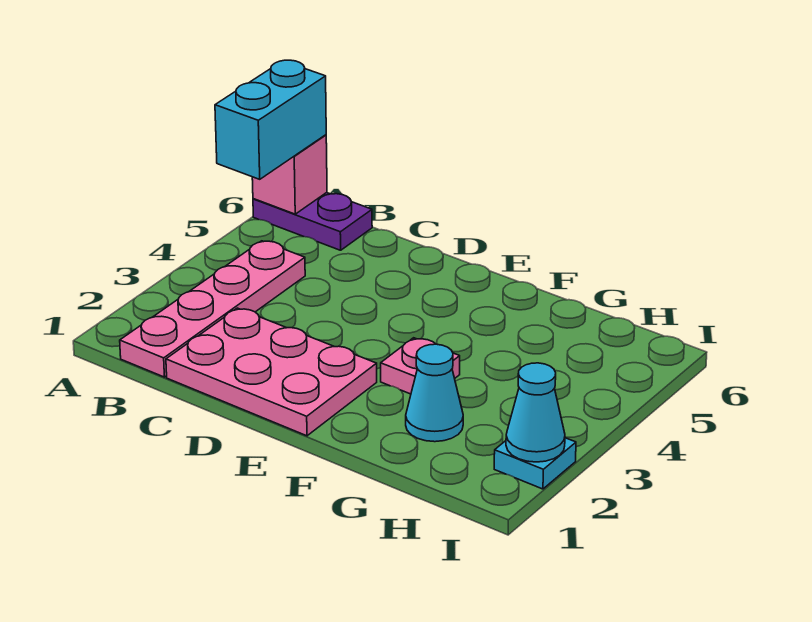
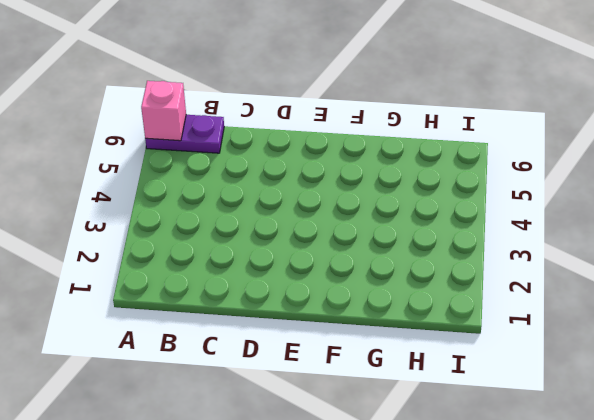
none -> pink plate B1:B4 level 1
none -> pink plate C1:E2 level 1

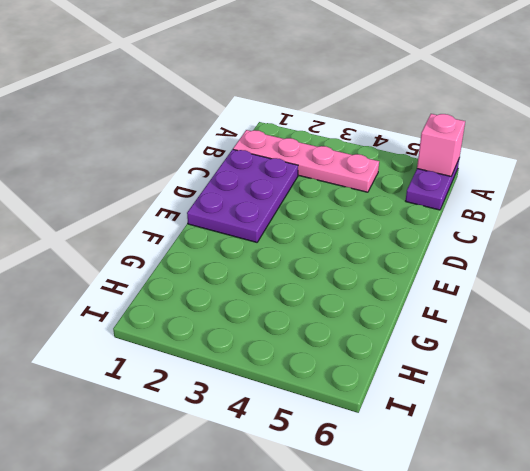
purple plate C1:E2 level 1 -> pink plate C1:E2 level 1
none -> pink plate F3 level 1
none -> cyan cone G2 level 1

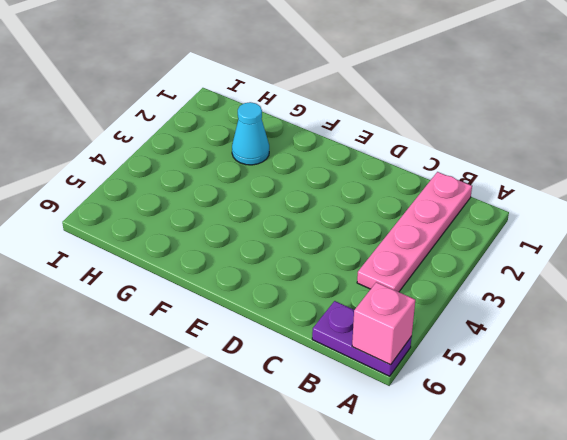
none -> pink plate C1:E2 level 1
none -> pink plate F3 level 1

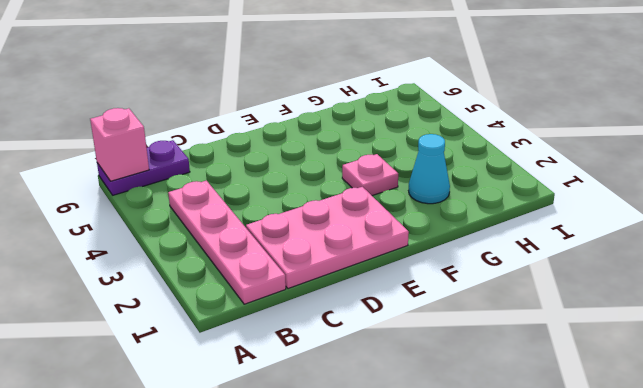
none -> cyan plate I2 level 1
none -> cyan cone I2 level 2

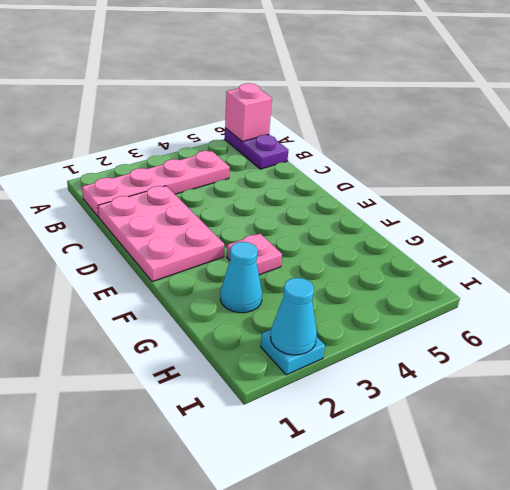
none -> cyan brick A5:A6 level 3

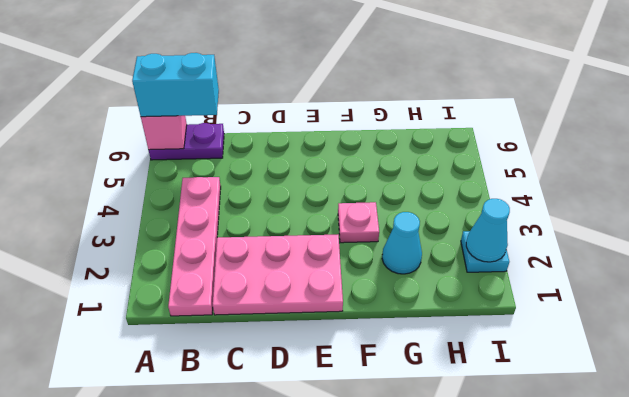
cyan brick A6:B6 level 3 -> cyan brick A5:A6 level 3

